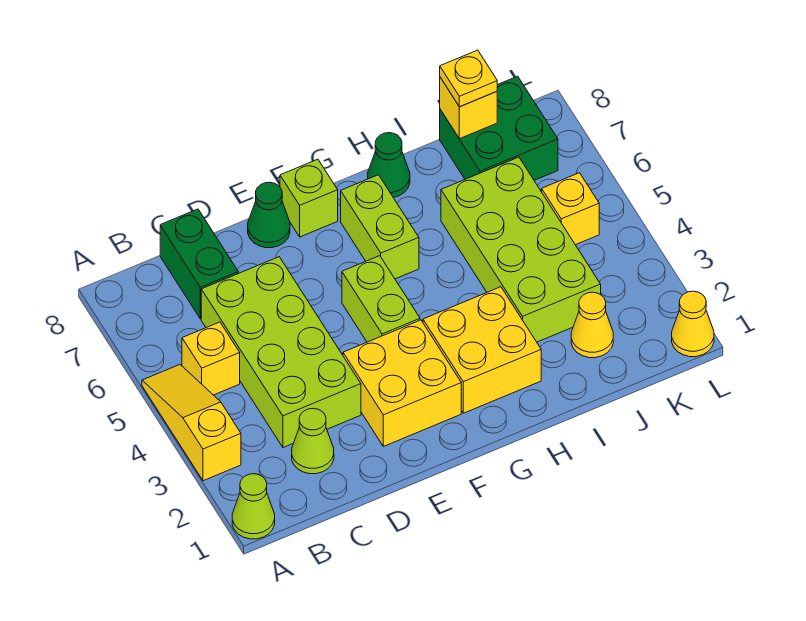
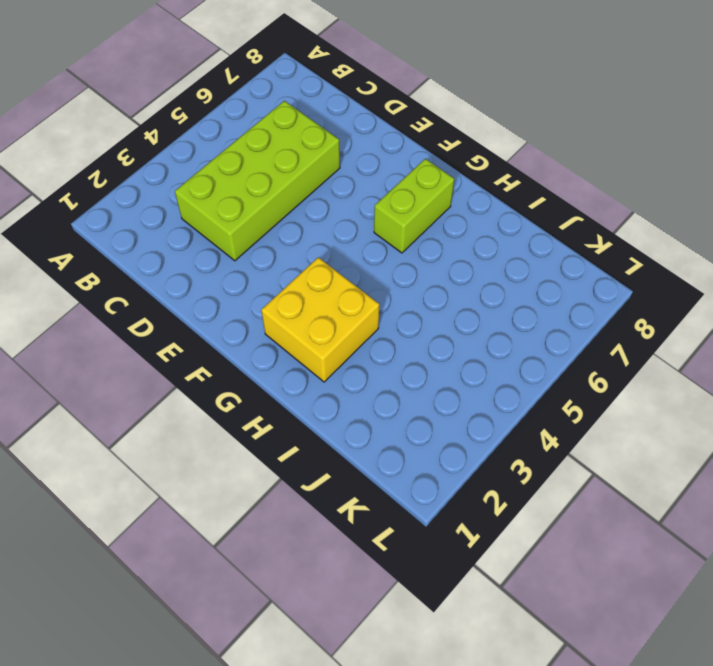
none -> lime cone A1 level 1
none -> yellow slope A3:A5 level 1 top 3
none -> yellow brick B5 level 1

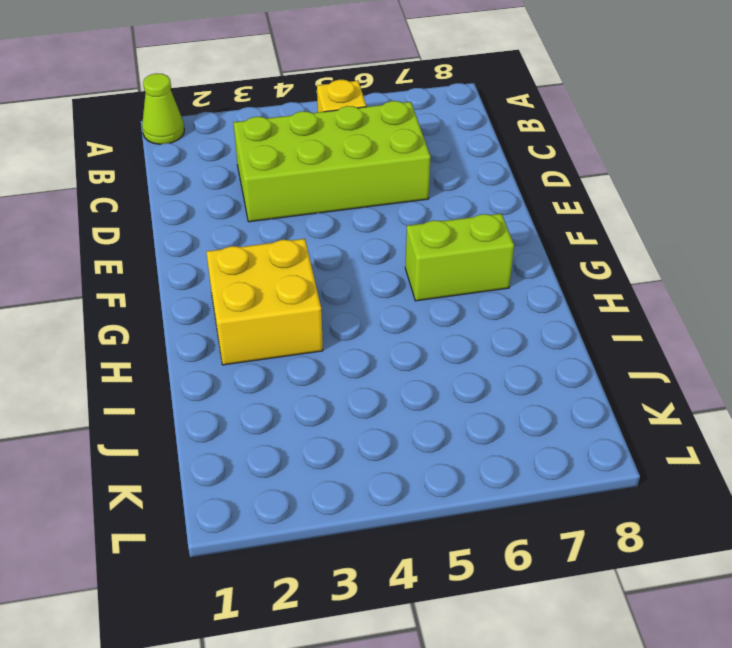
none -> yellow slope A3:A5 level 1 top 3
none -> lime cone C2 level 1
none -> green brick C7:C8 level 1

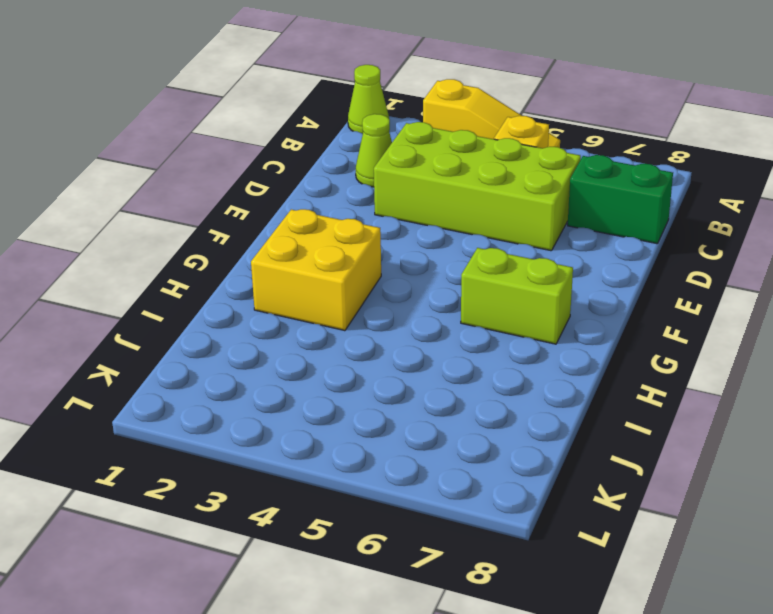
none -> yellow brick E2:F3 level 1
none -> green cone E8 level 1
none -> lime brick F4:F5 level 1

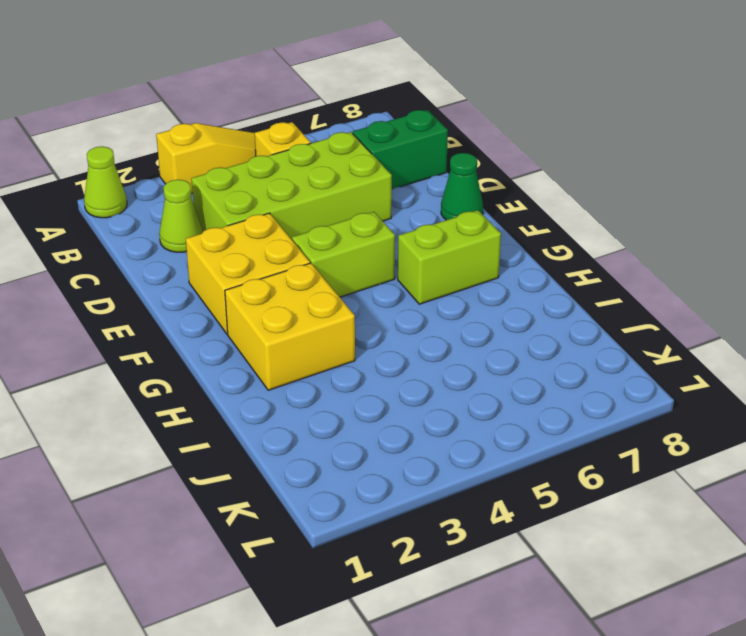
none -> lime brick F8 level 1
none -> green cone H8 level 1
none -> lime brick I3:J6 level 1

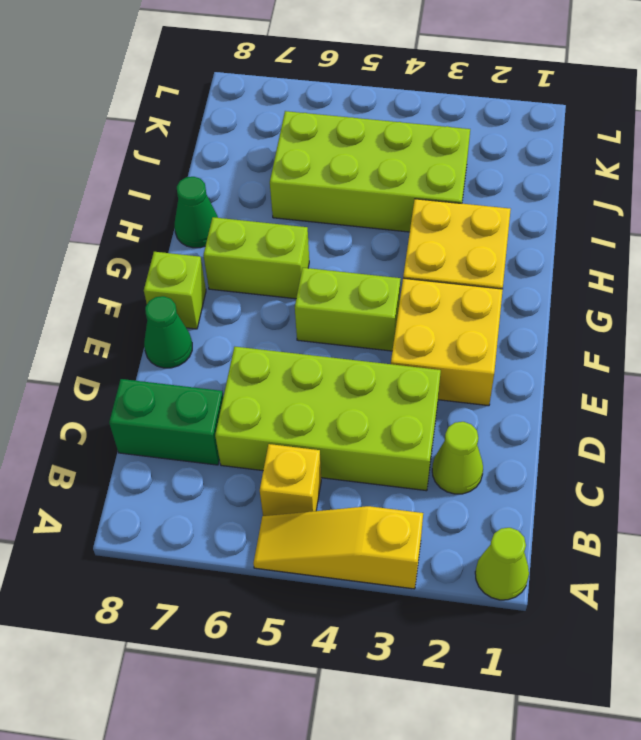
none -> yellow cone J2 level 1
none -> green brick J7:K8 level 1
none -> yellow brick K5 level 1

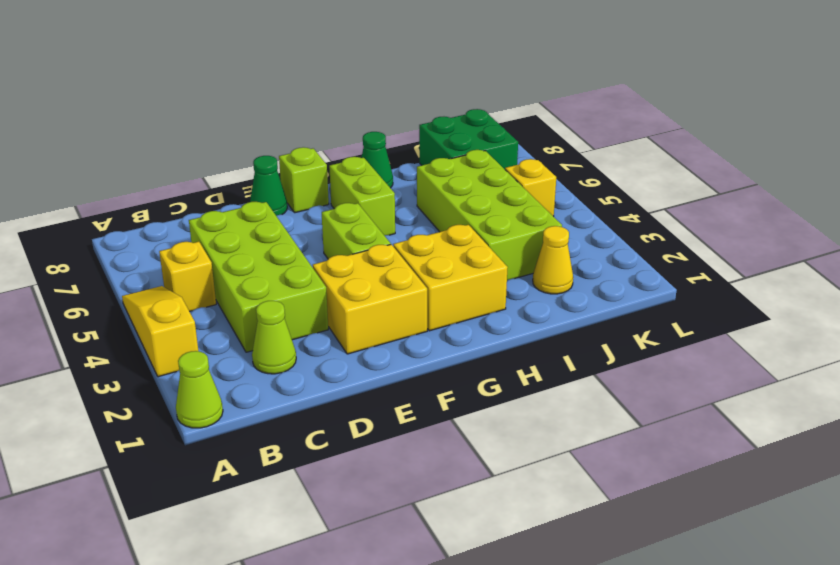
none -> green brick C7:C8 level 1
none -> yellow cone L1 level 1
none -> yellow brick J8 level 2

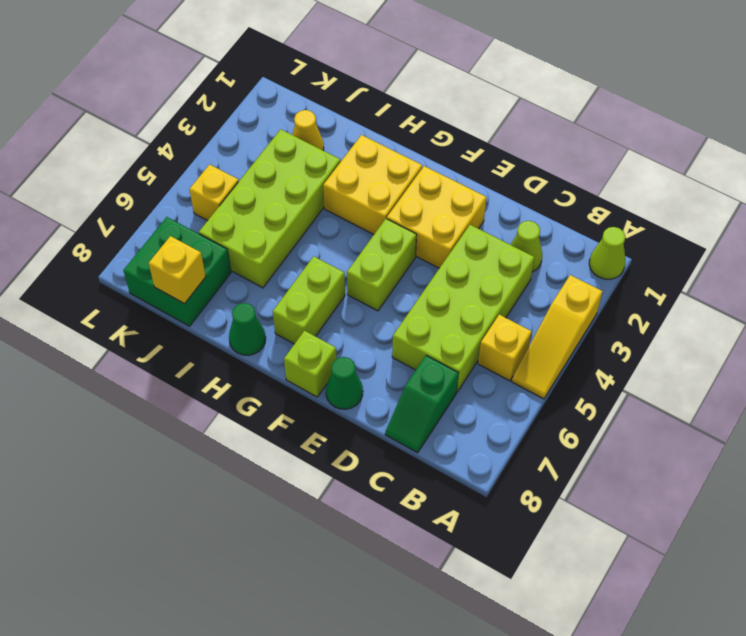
green slope C7:C8 level 1 top 7 -> green brick C7:C8 level 1
none -> yellow cone L1 level 1
none -> yellow plate J8 level 3

